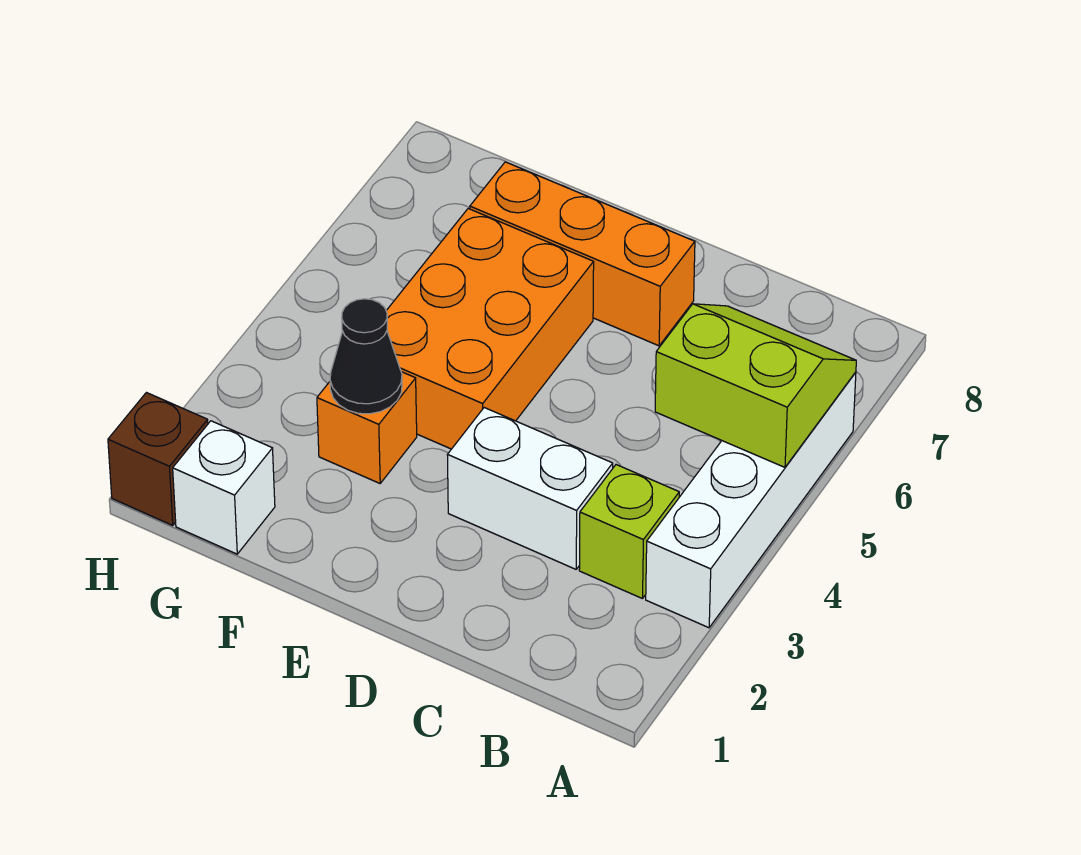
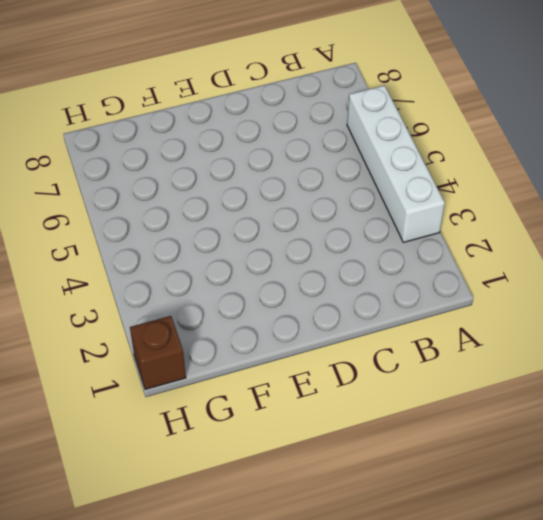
none -> lime brick B3 level 1
none -> white brick C3:D3 level 1

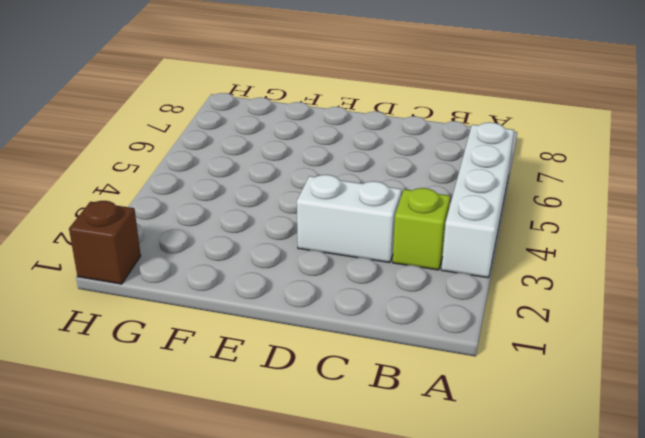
none -> orange brick D7:F7 level 1
none -> orange brick E4:F6 level 1

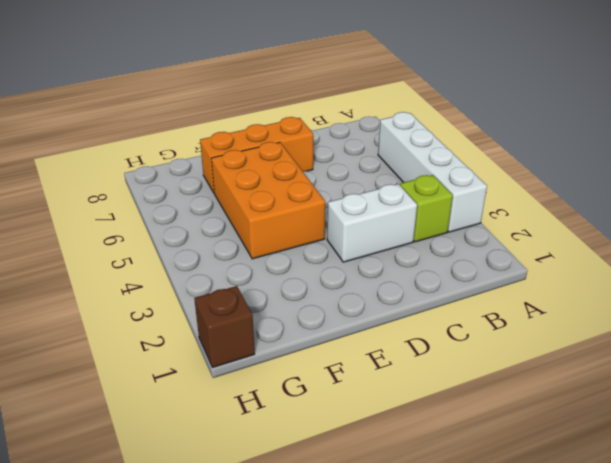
none -> orange brick F3 level 1
none -> white brick G1 level 1

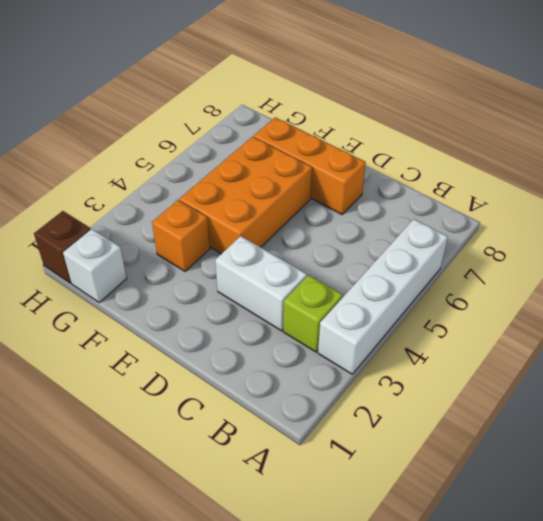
none -> lime slope A5:B6 level 2 top 5
none -> black cone F3 level 2

